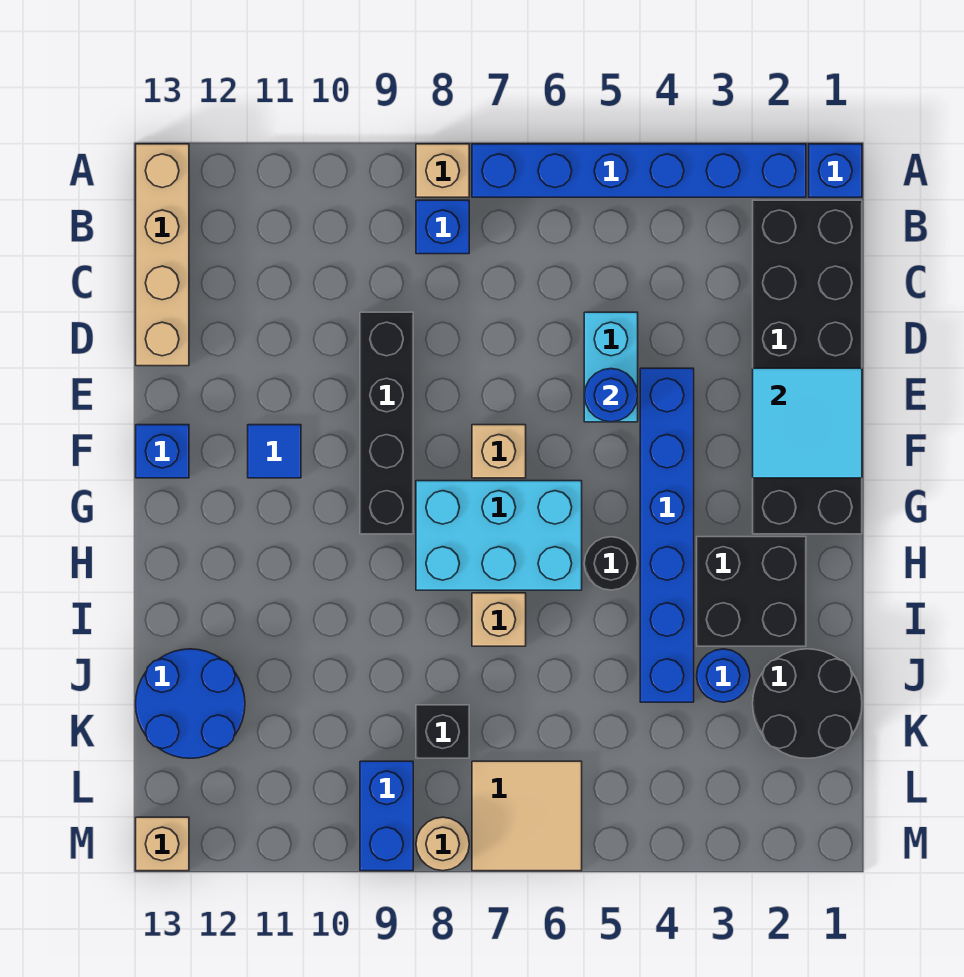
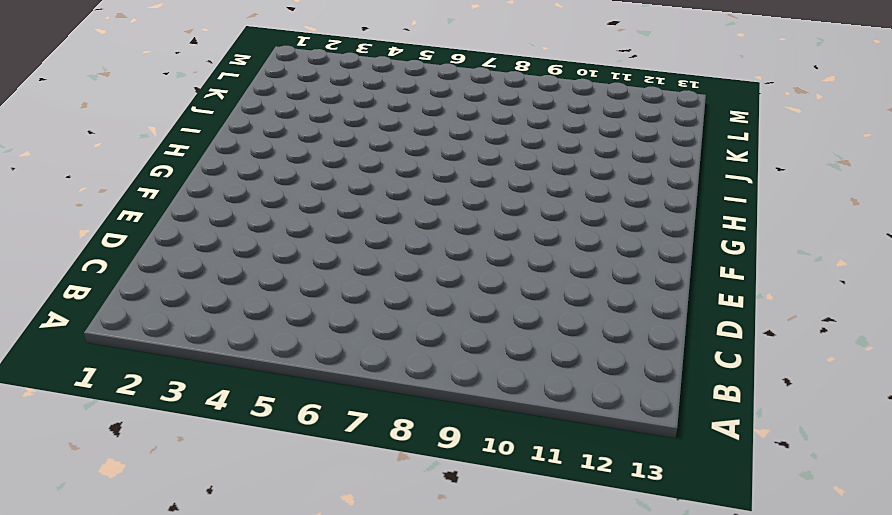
none -> blue brick A1 level 1
none -> blue brick A2:A7 level 1
none -> tan brick A8 level 1

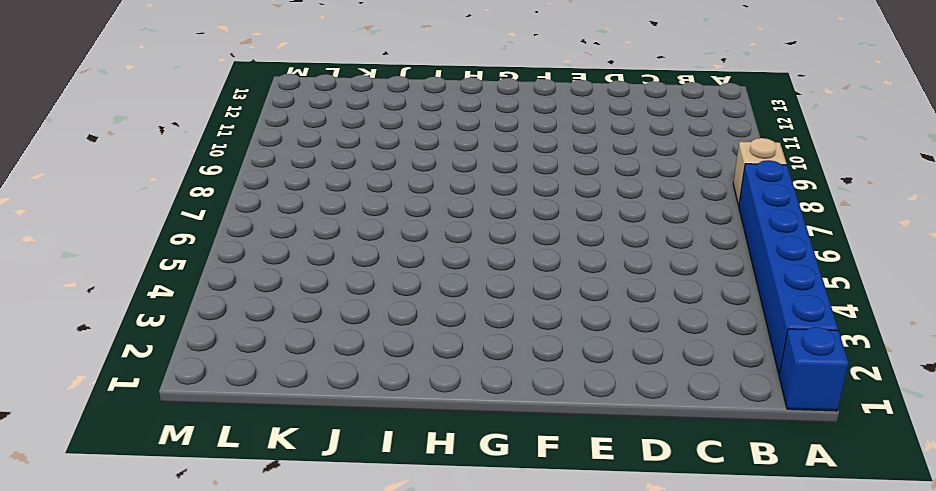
none -> tan brick A13:D13 level 1
none -> black brick B1:G2 level 1
none -> blue brick B8 level 1

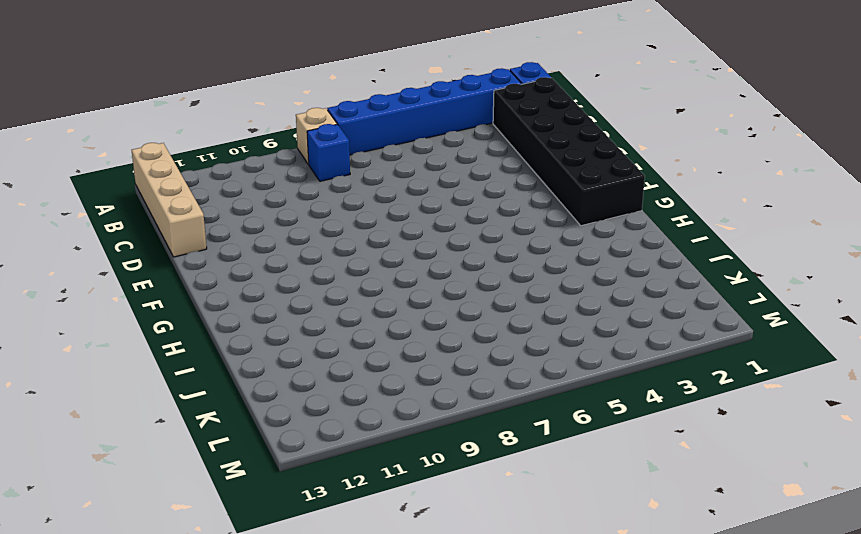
none -> cyan brick D5:E5 level 1
none -> black brick D9:G9 level 1
none -> blue brick E4:J4 level 1

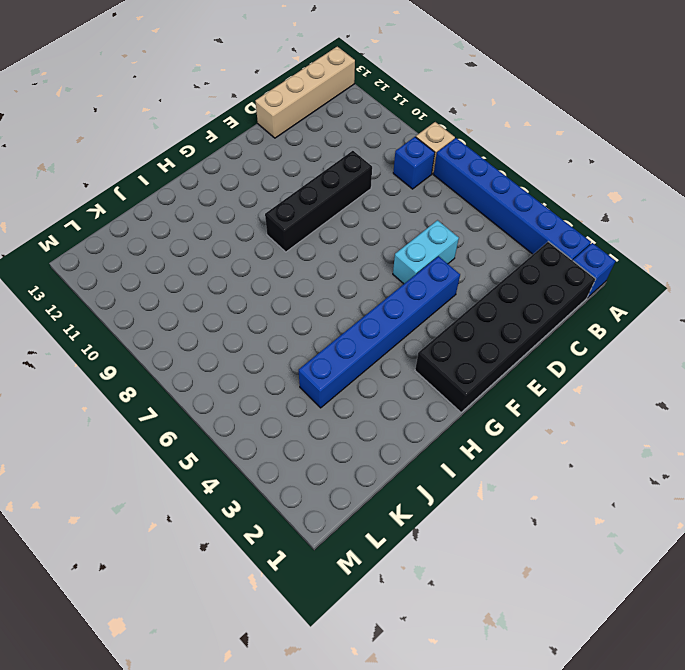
none -> tan brick F7 level 1
none -> blue tile F11 level 1
none -> blue brick F13 level 1

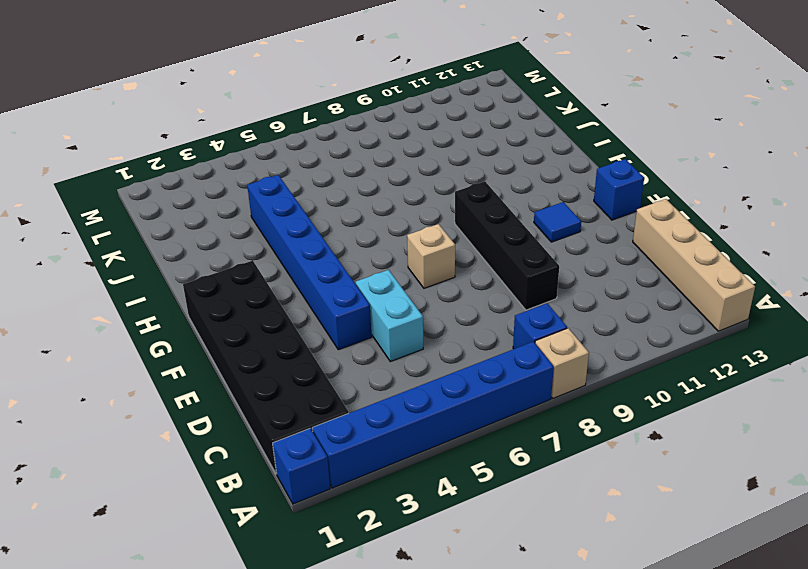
none -> cyan brick G6:H8 level 1
none -> black brick H2:I3 level 1
none -> black round brick H5 level 1

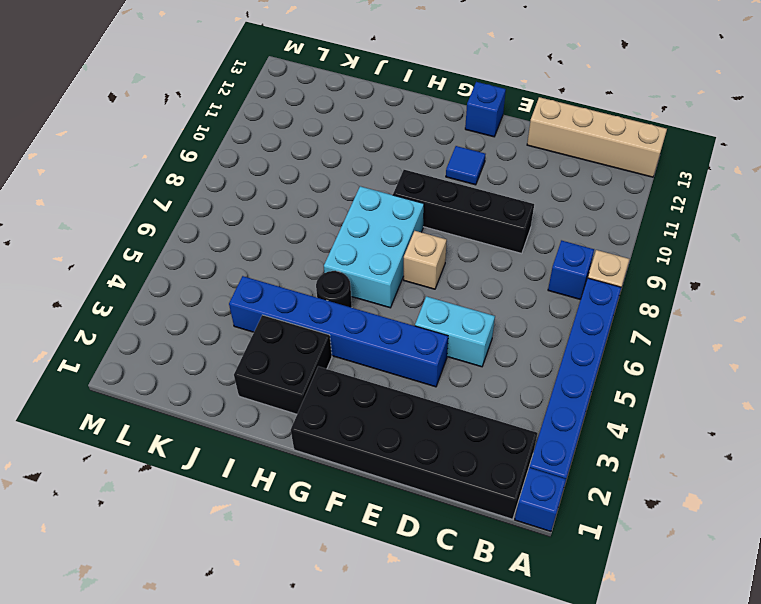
none -> tan brick I7 level 1
none -> black round brick J1:K2 level 1
none -> blue round brick J3 level 1

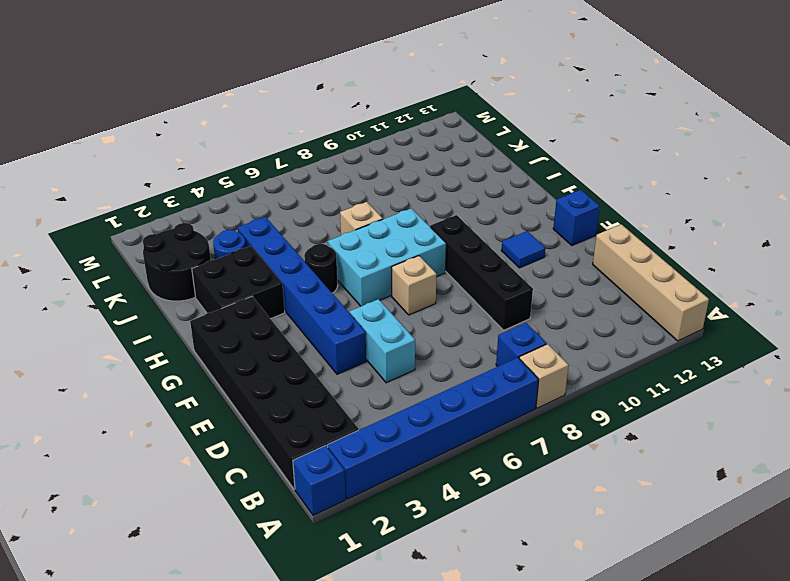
none -> blue round brick J12:K13 level 1
none -> black brick K8 level 1
none -> tan tile L6:M7 level 1

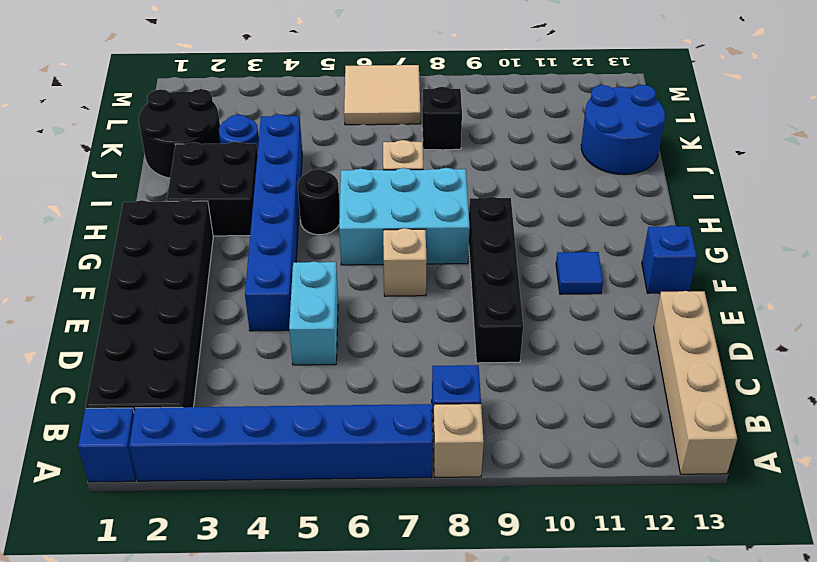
none -> blue brick L9:M9 level 1
none -> tan round brick M8 level 1
none -> tan brick M13 level 1

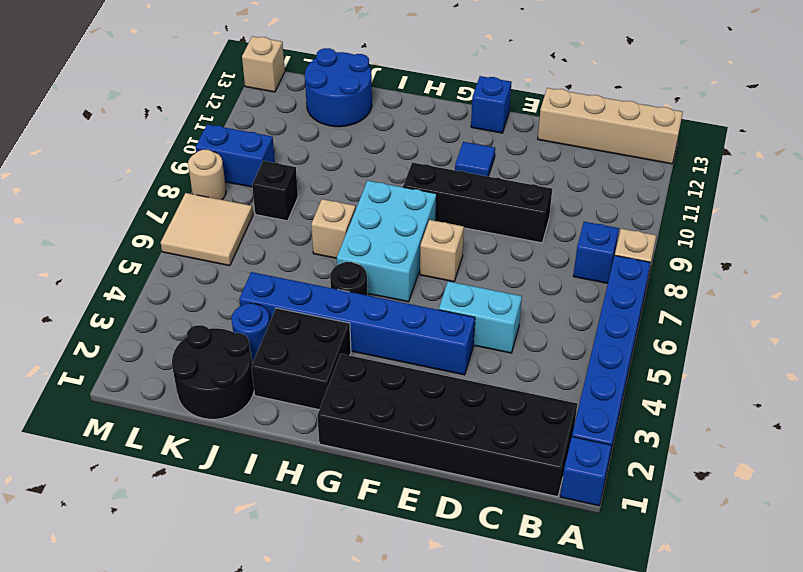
none -> cyan tile E1:F2 level 2
none -> blue round brick E5 level 2

